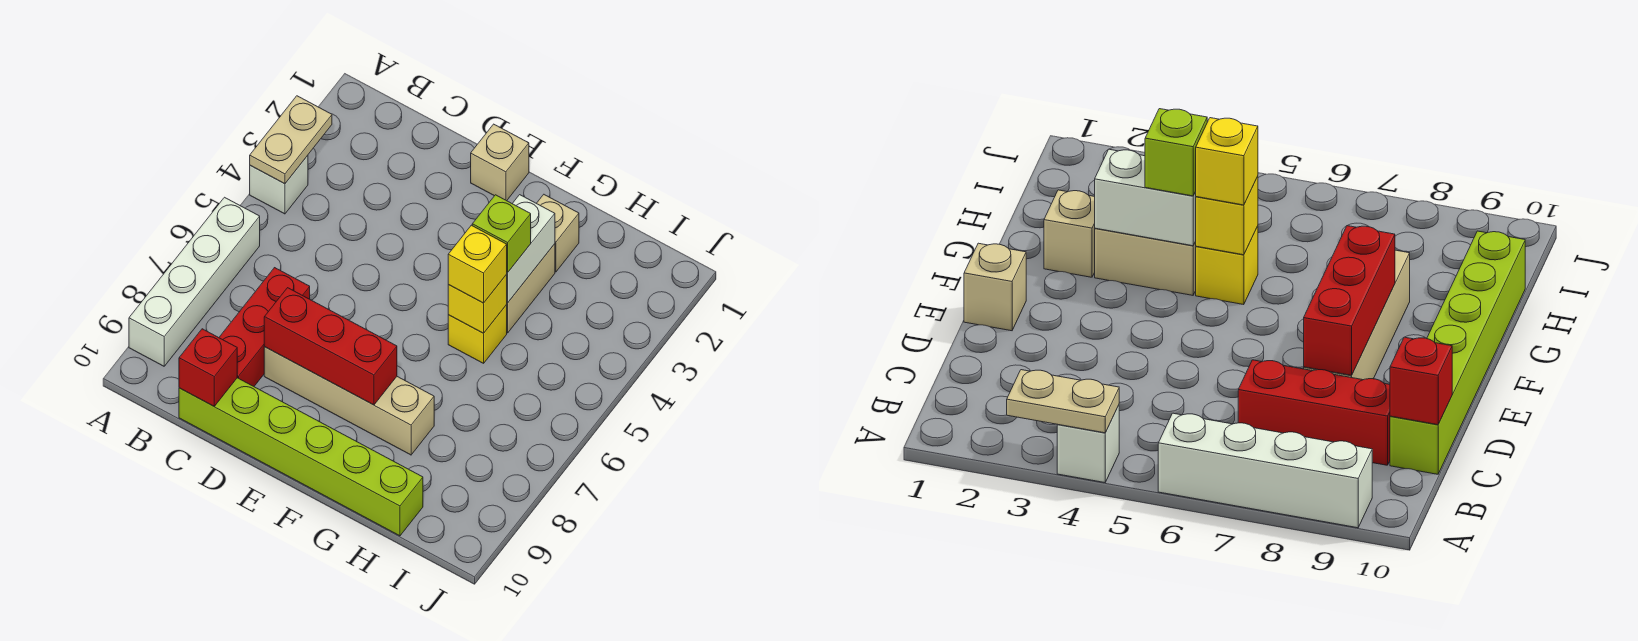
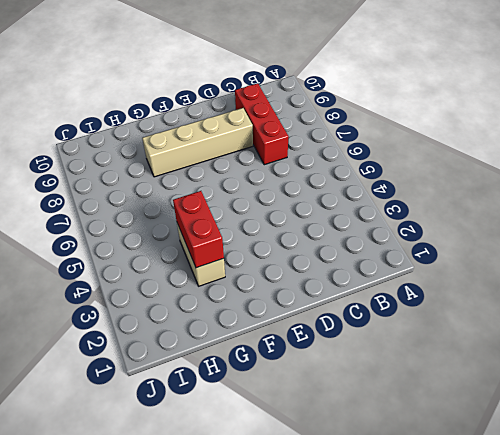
red brick G3:G4 level 2 -> white brick G3:G4 level 2
none -> white brick A4 level 1
none -> white brick A6:A9 level 1
none -> lime brick C10:H10 level 1

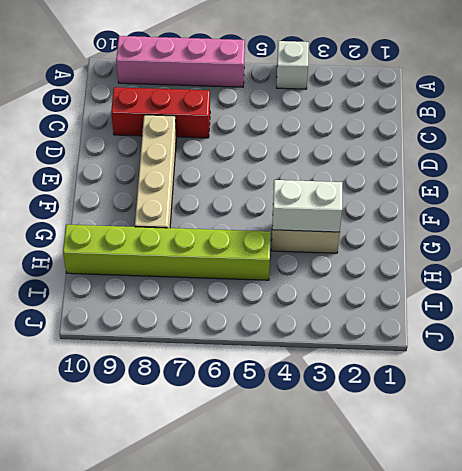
pink brick A6:A9 level 1 -> white brick A6:A9 level 1
lime brick H5:H10 level 1 -> lime brick C10:H10 level 1
none -> tan brick E1 level 1
none -> tan brick G2 level 1
none -> yellow brick G5 level 1

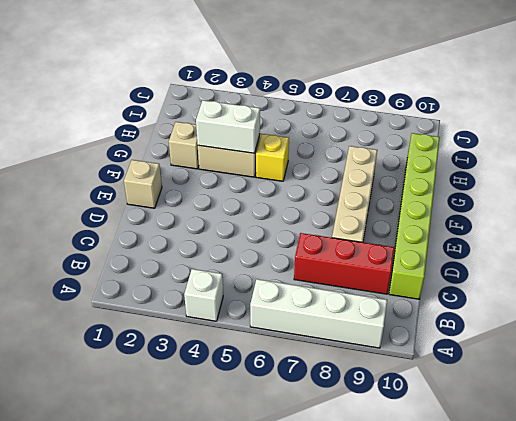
none -> tan plate A3:A4 level 2
none -> red brick C10 level 2
none -> red brick D8:F8 level 2

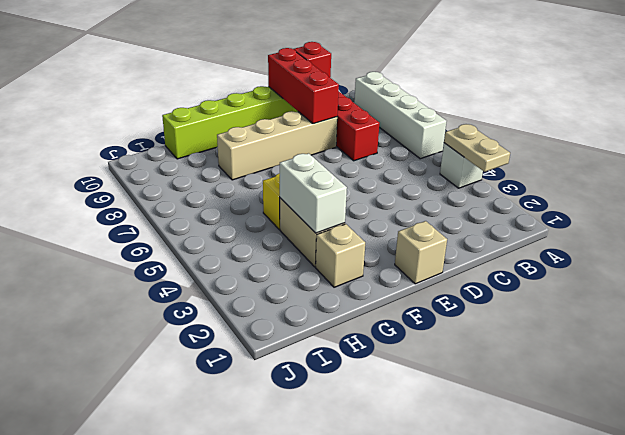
red brick D8:D10 level 2 -> red brick D8:F8 level 2
none -> yellow brick G5 level 2
none -> lime brick G4 level 3
none -> yellow brick G5 level 3

